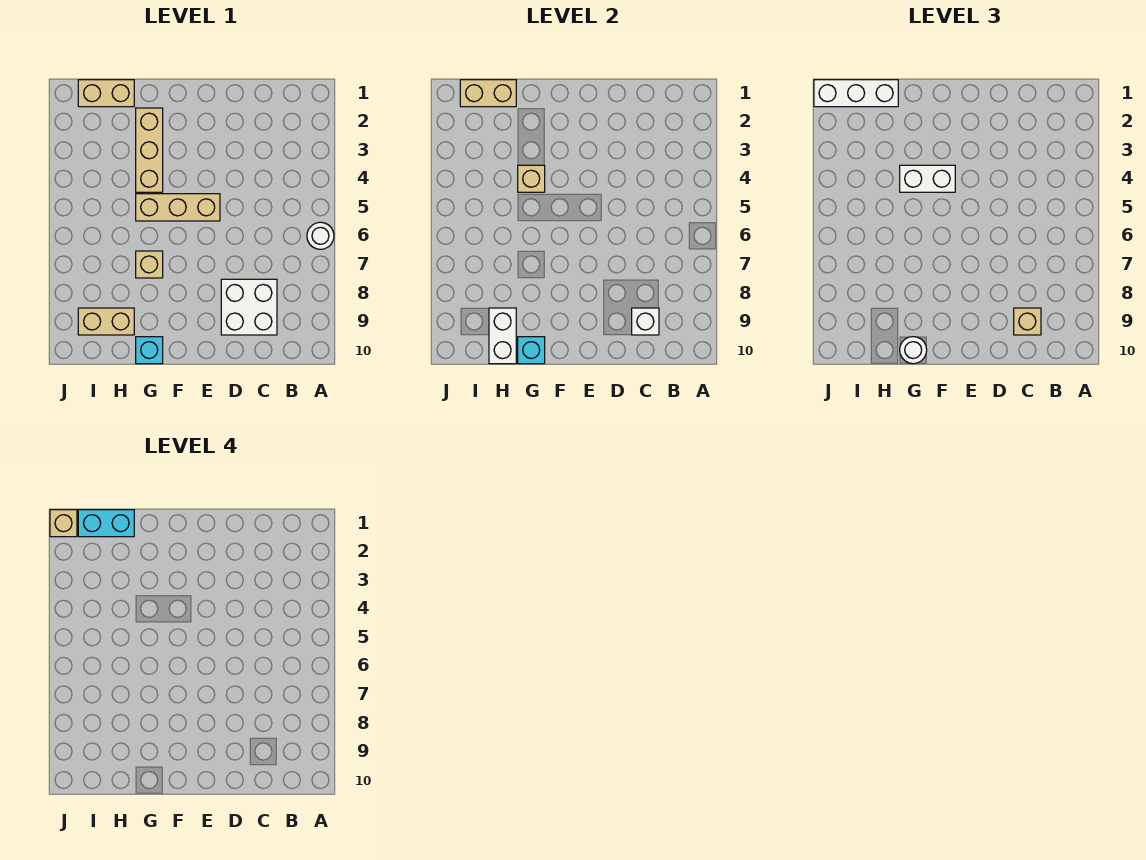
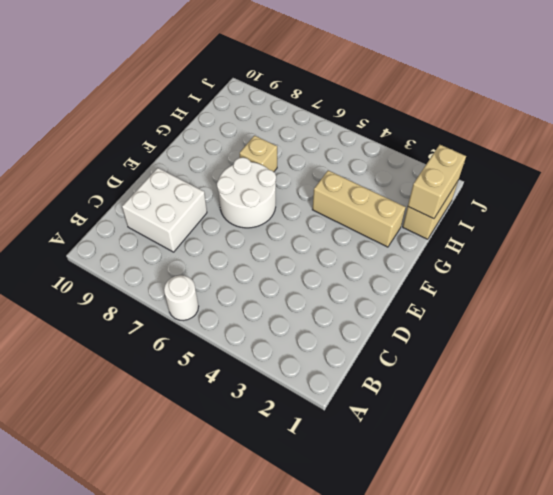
white round brick E6:F7 level 1 -> none
none -> tan brick E5:G5 level 1
none -> cyan brick G10 level 1
none -> tan brick H9:I9 level 1

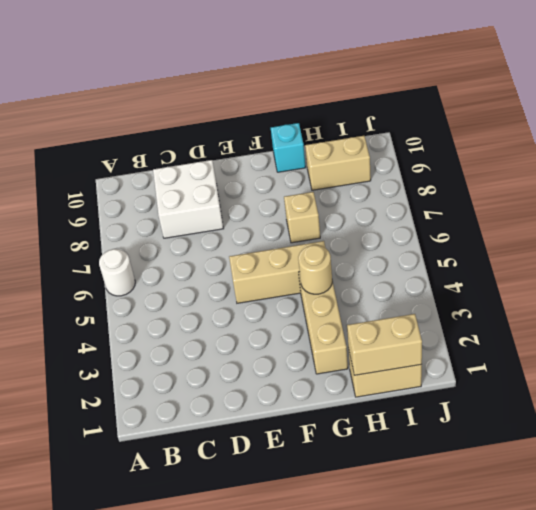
tan round brick G4 level 2 -> tan brick G4 level 2
none -> white brick C9 level 2
none -> cyan brick G10 level 2
none -> white brick H9:H10 level 2

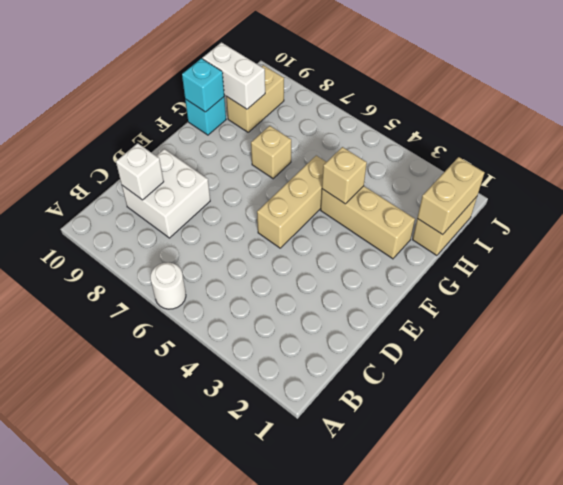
none -> tan brick C9 level 3
none -> white brick F4:G4 level 3
none -> white round brick G10 level 3

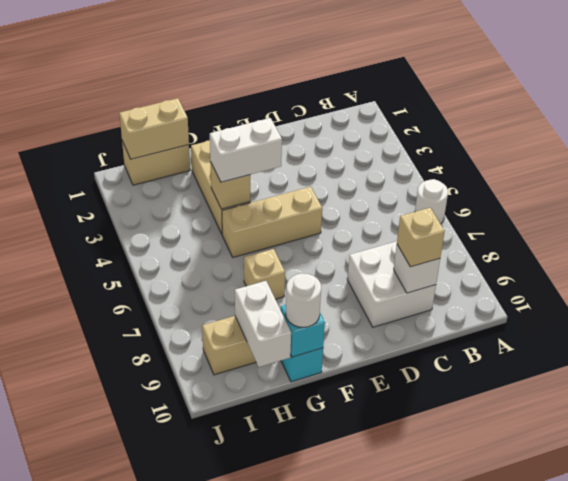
none -> white brick H1:J1 level 3
none -> cyan brick H1:I1 level 4
none -> tan brick J1 level 4

